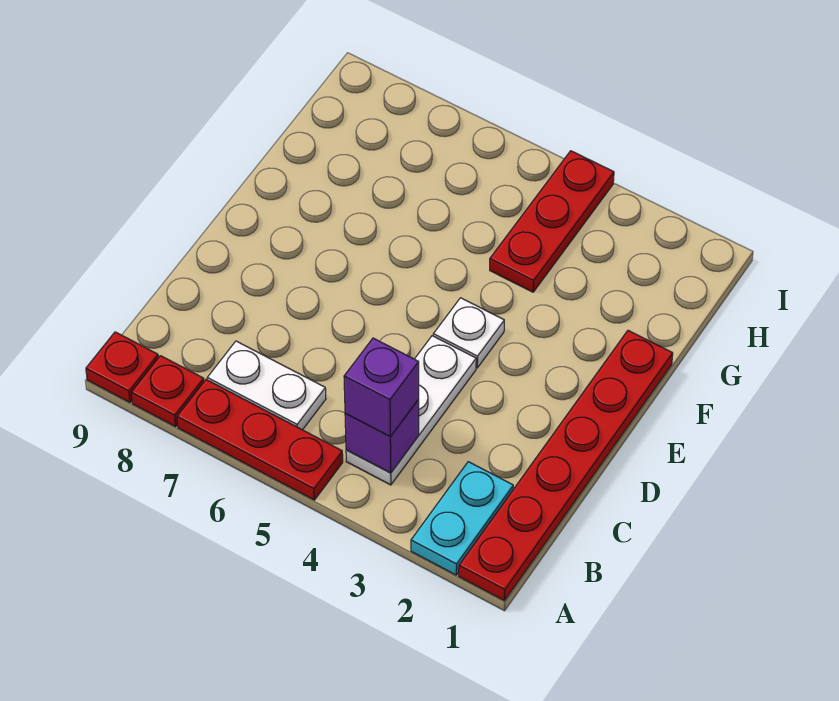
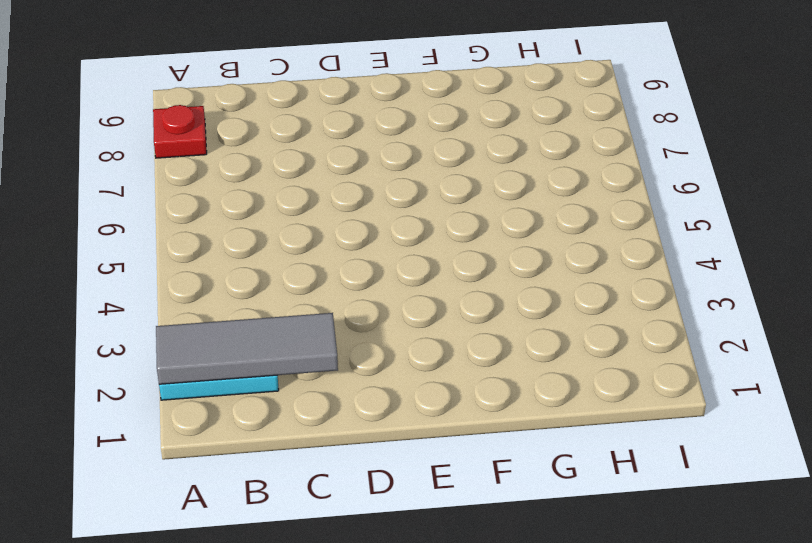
grey tile A2:C2 level 2 -> none
none -> red plate A1:F1 level 1
none -> red plate A5:A7 level 1

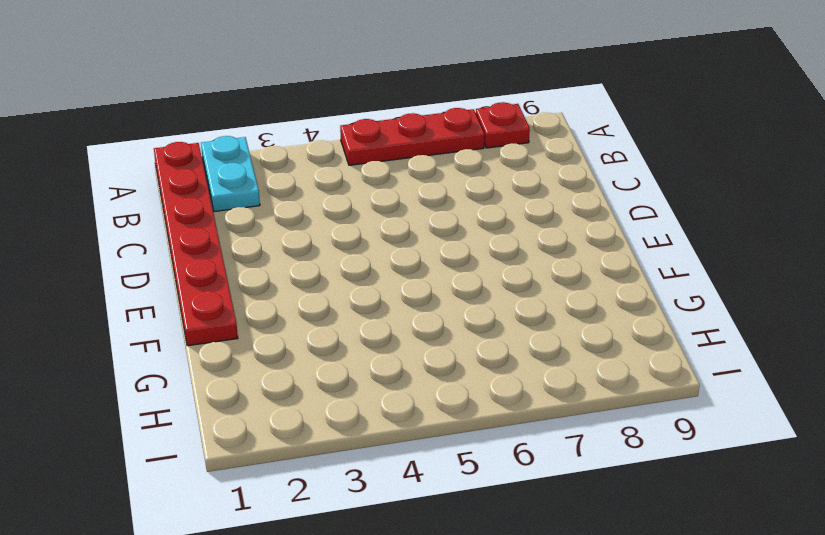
none -> red plate A9 level 1
none -> white plate B4:D4 level 1

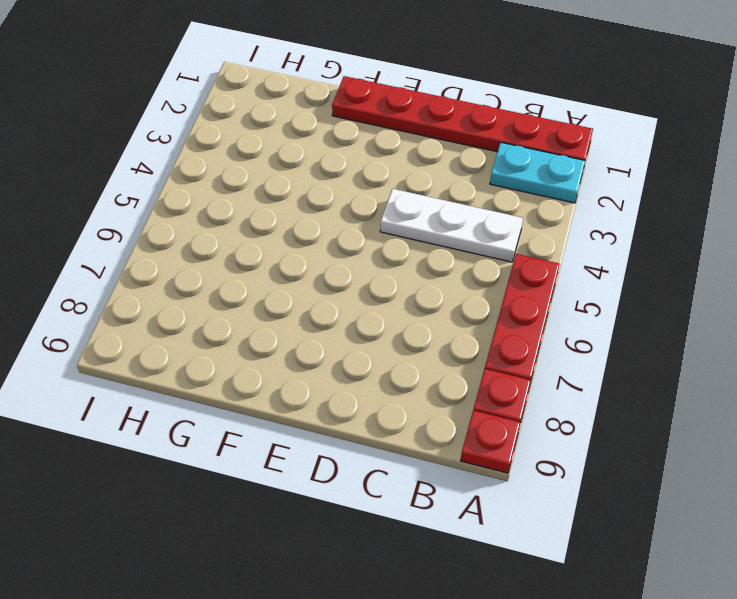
none -> white plate B6:B7 level 1
none -> white plate E4 level 1

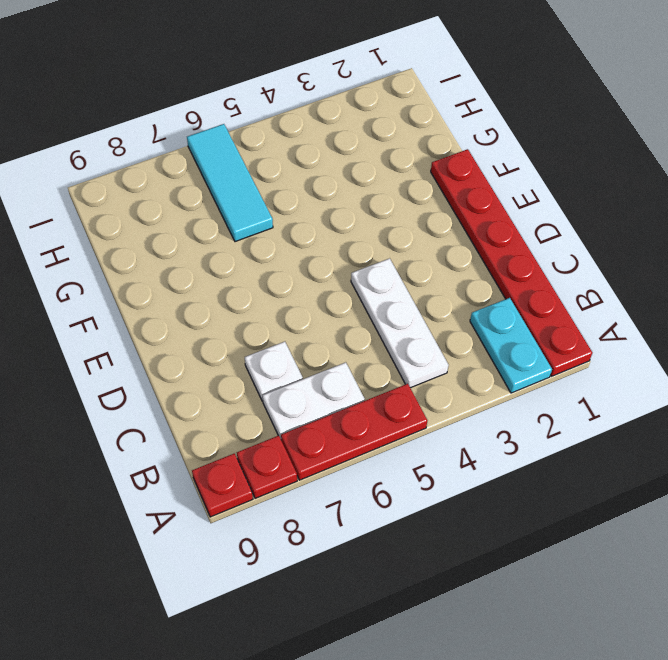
white plate C7 level 1 -> white plate E4 level 1
cyan tile G6:I6 level 1 -> none
none -> red plate G4:I4 level 1
none -> purple brick B4 level 2

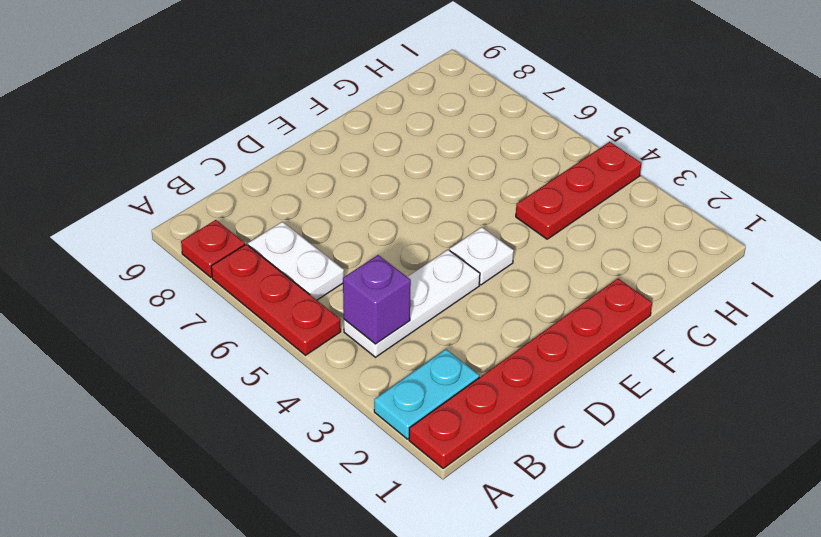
none -> red plate A9 level 1
none -> purple brick B4 level 3

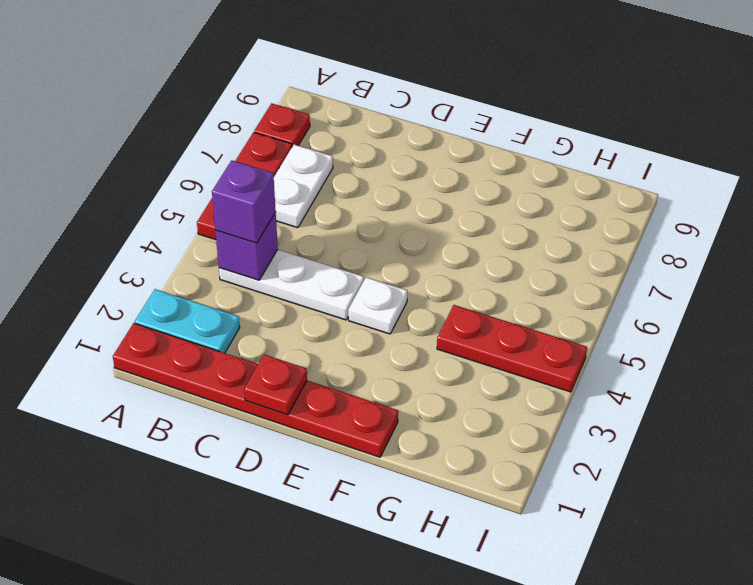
red plate D1 level 2 -> red plate A9 level 1

